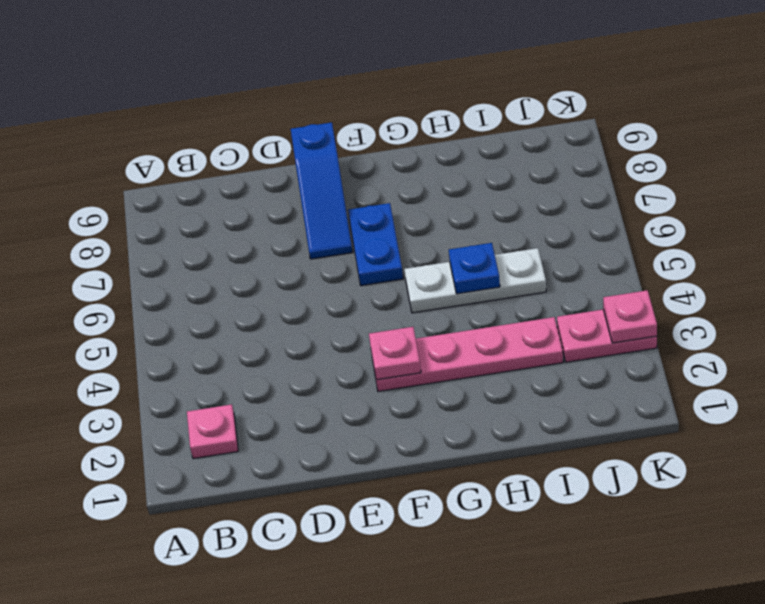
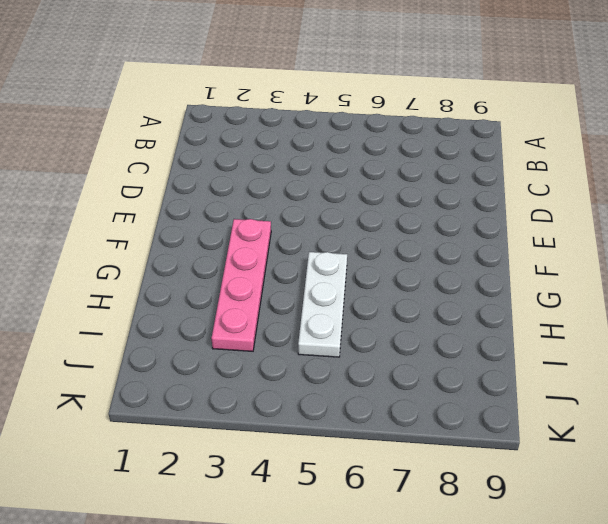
none -> pink plate B2 level 1
none -> blue slope E7:E9 level 1 top 9

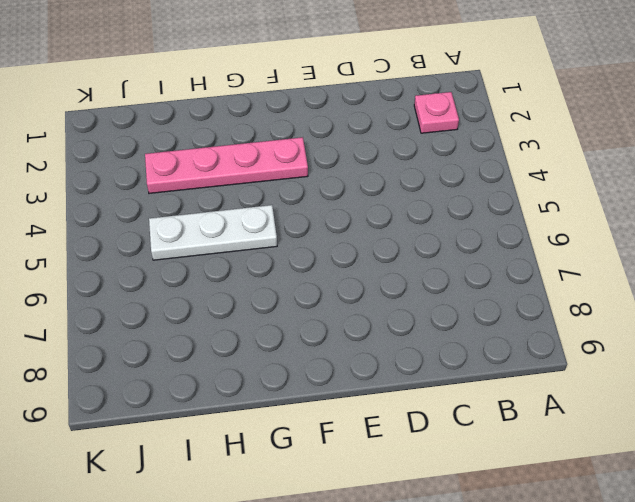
none -> blue slope E7:E9 level 1 top 9
none -> blue plate F6:F7 level 1

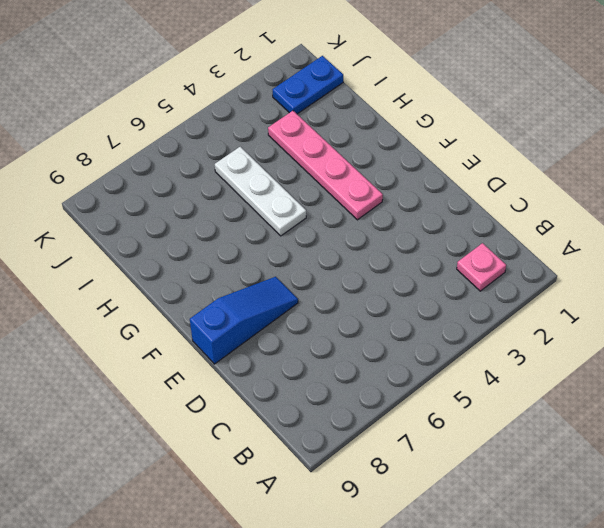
blue plate J1:J2 level 1 -> blue plate F6:F7 level 1
none -> pink plate J3:K3 level 1
none -> pink plate F3 level 2

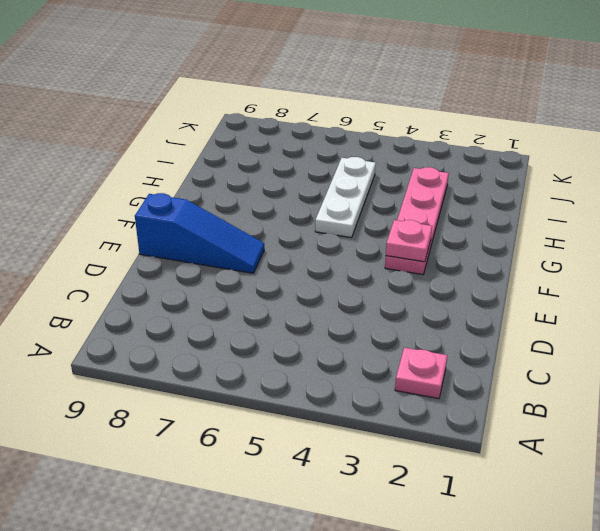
none -> blue plate F6:F7 level 1
none -> pink plate J3:K3 level 1

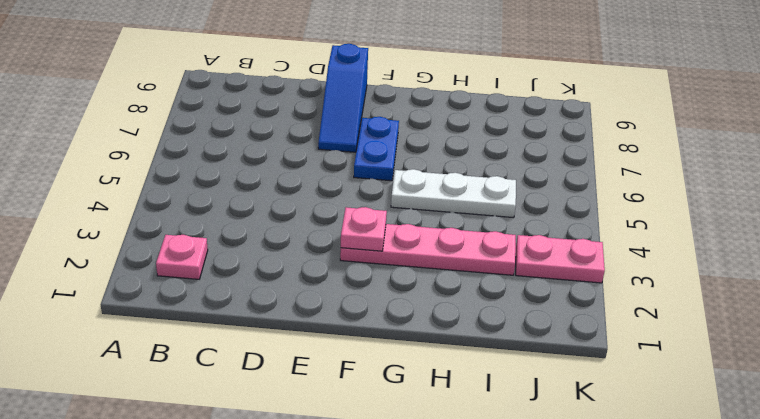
none -> blue plate H5 level 2
none -> pink plate K3 level 2

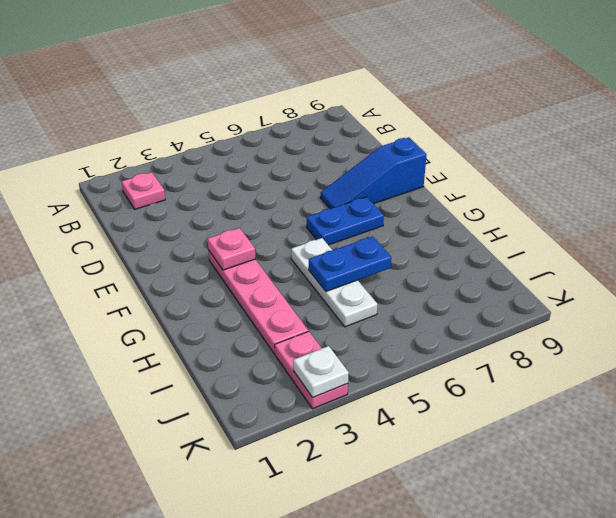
blue plate H5:H6 level 2 -> blue plate H5 level 2
white plate K3 level 2 -> pink plate K3 level 2

